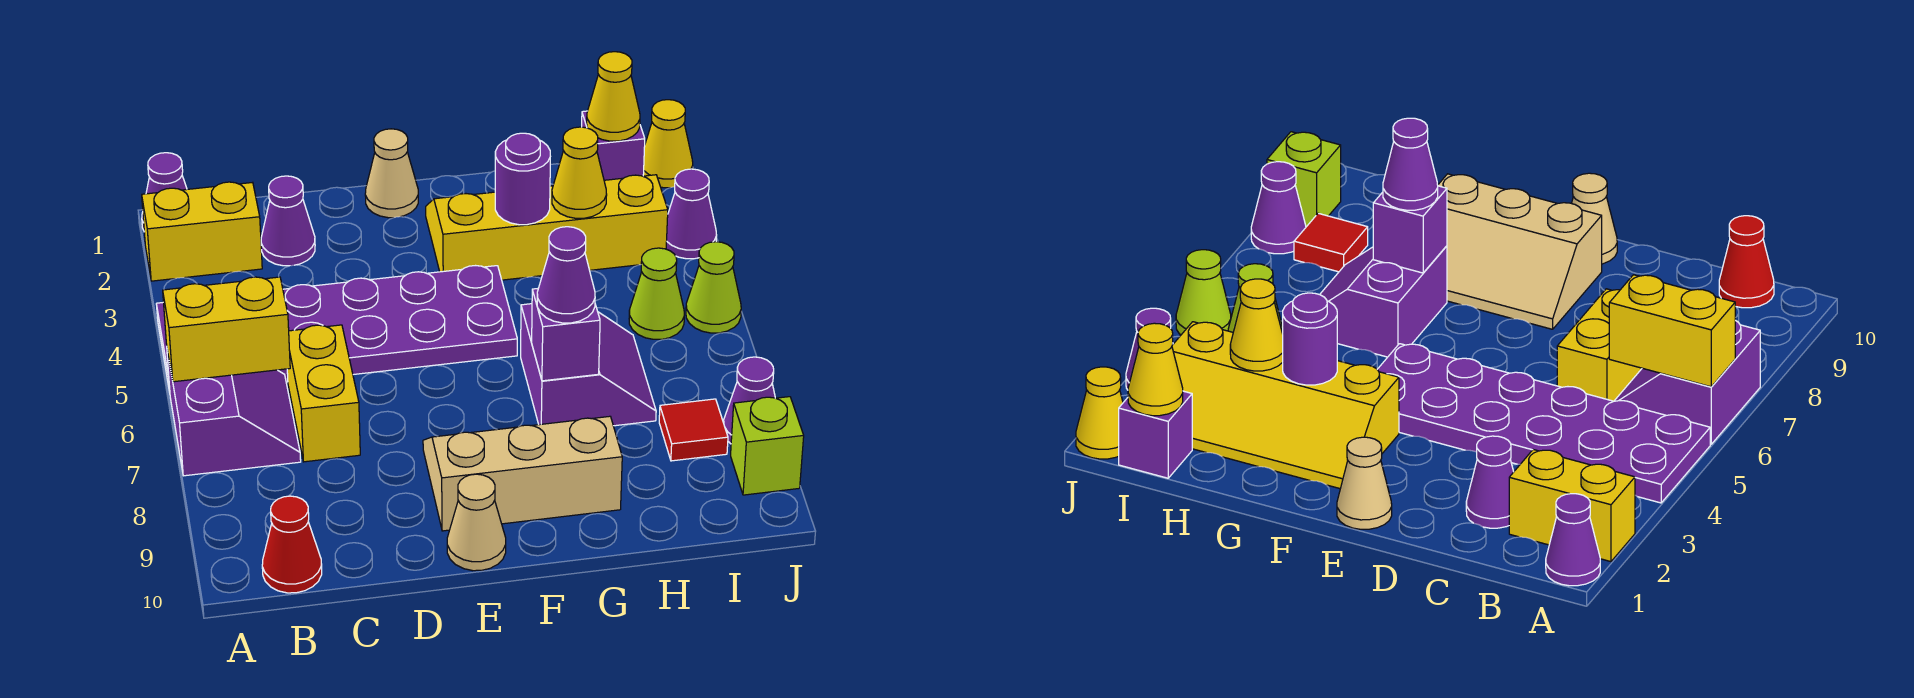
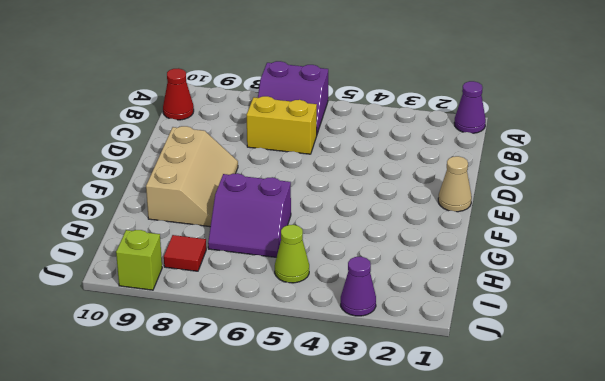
none -> yellow brick A2:B2 level 1
none -> purple plate A4:F5 level 1
none -> purple cone C2 level 1

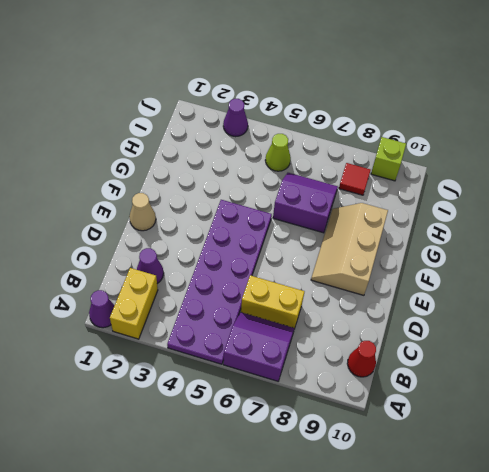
none -> tan cone E10 level 1
none -> yellow slope F2:I3 level 1 top 3
none -> purple brick I1 level 1

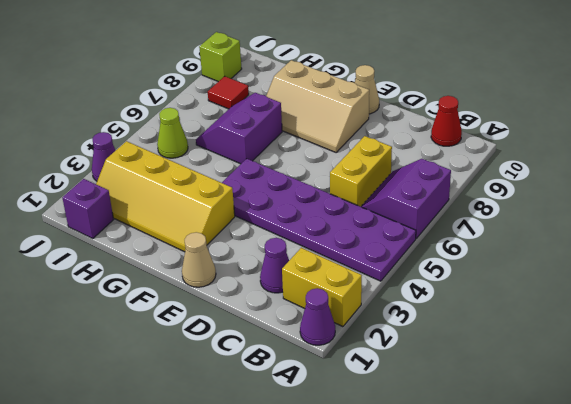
none -> yellow cone J1 level 1
none -> lime cone J5 level 1
none -> purple cone J8 level 1

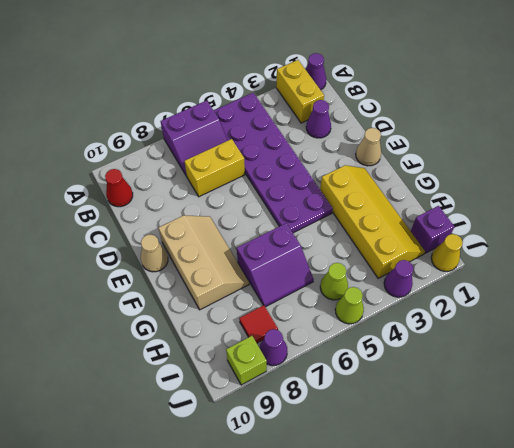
none -> yellow brick A6:B6 level 2
none -> purple round brick G3 level 2
none -> purple brick G7 level 2

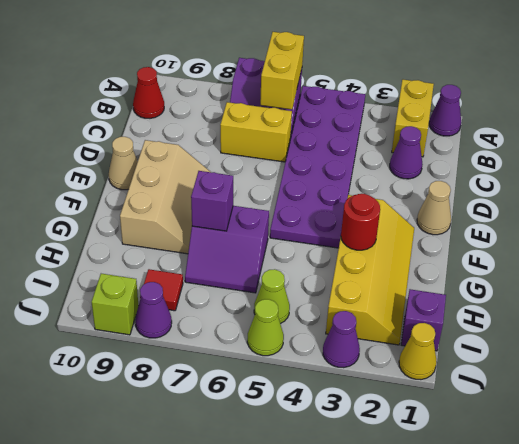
red round brick G3 level 2 -> purple round brick G3 level 2
none -> yellow cone H3 level 2
none -> yellow cone I1 level 2
none -> purple cone G7 level 3

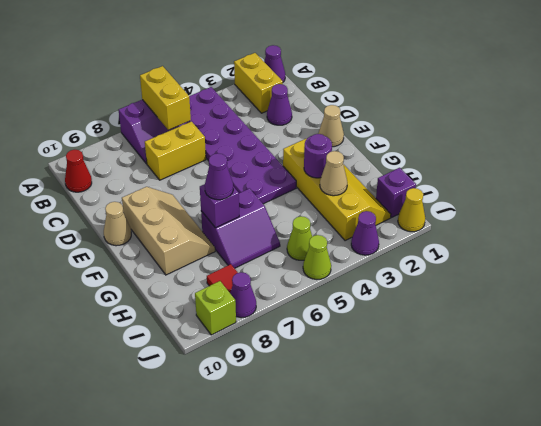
tan cone H3 level 2 -> yellow cone H3 level 2
none -> yellow cone I1 level 2

